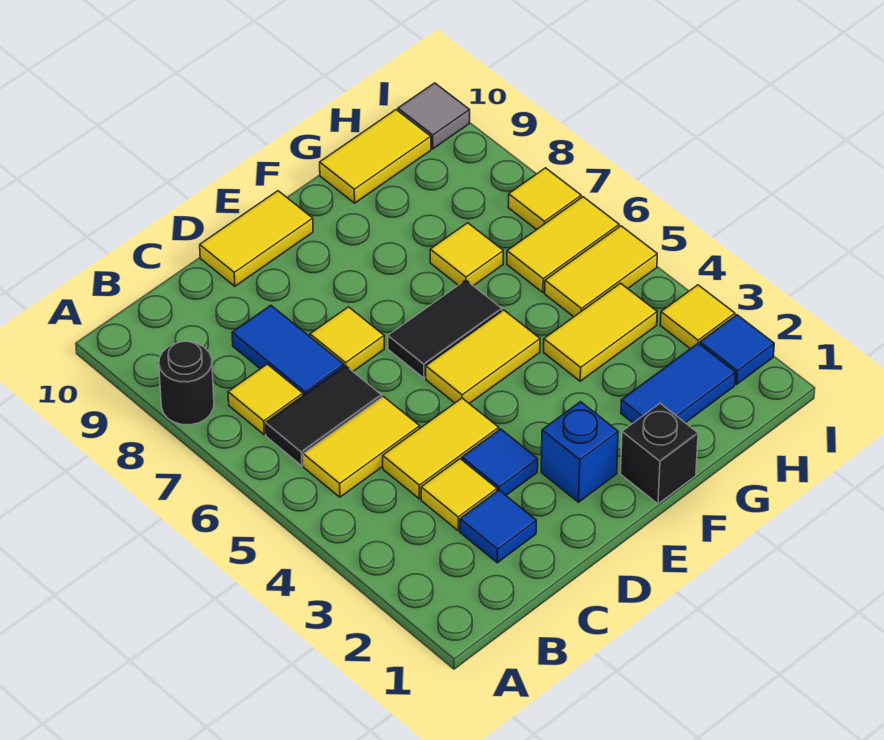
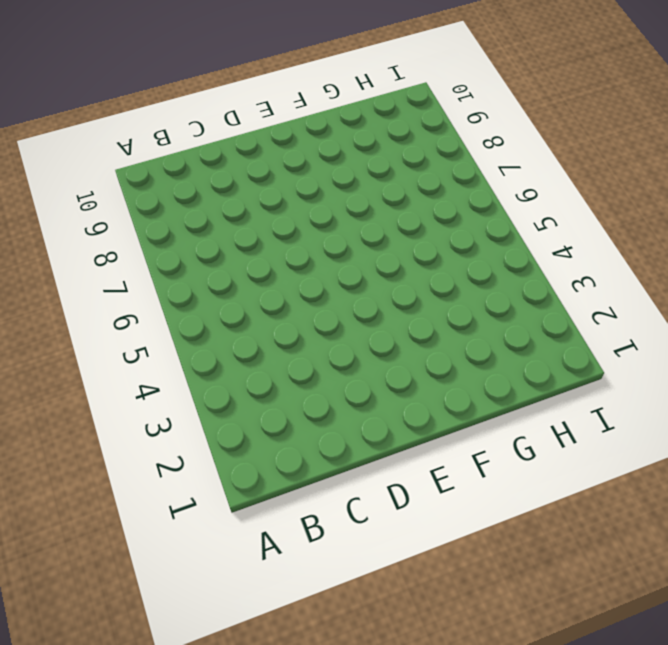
none -> black round brick A8 level 1
none -> yellow tile B5:C5 level 1
none -> black tile B6:C6 level 1

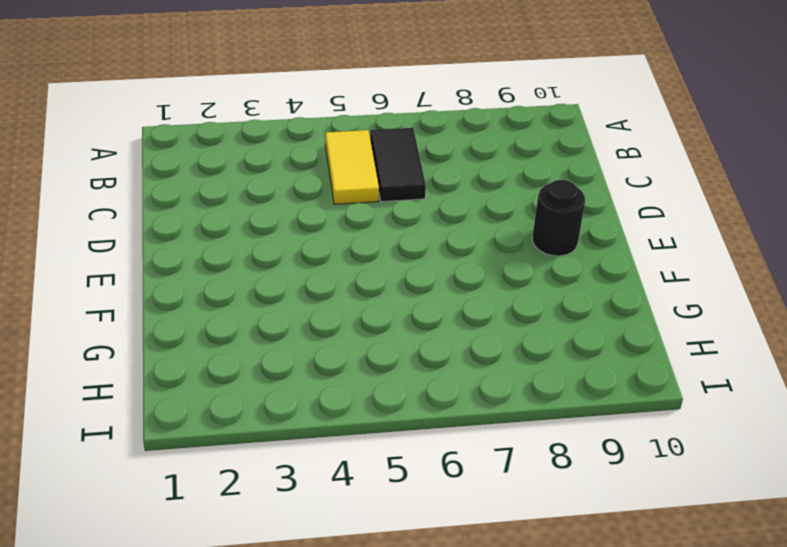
black round brick E9 level 1 -> black round brick A8 level 1
none -> yellow tile B7 level 1
none -> blue tile C2 level 1
none -> yellow tile C3 level 1

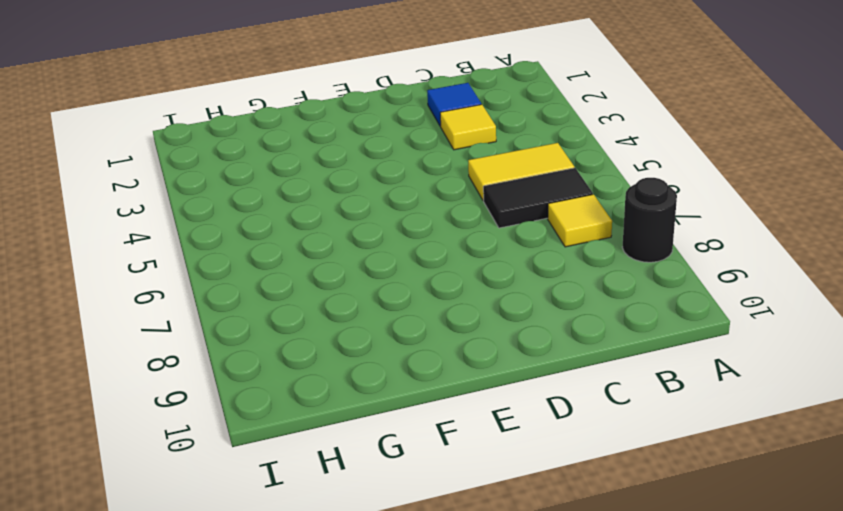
none -> yellow tile C4:D4 level 1
none -> blue tile C7:C8 level 1
none -> blue tile D3 level 1

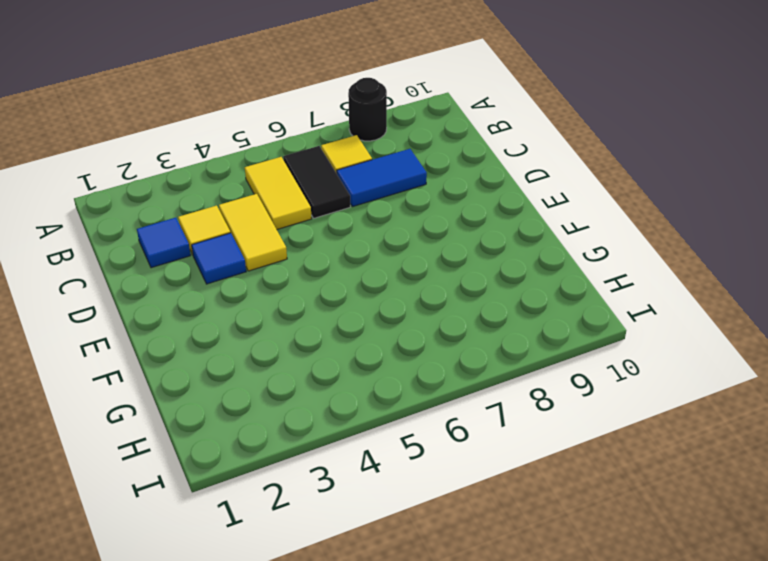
none -> yellow tile D7 level 1
none -> yellow tile D10:E10 level 1
none -> blue brick E2 level 1

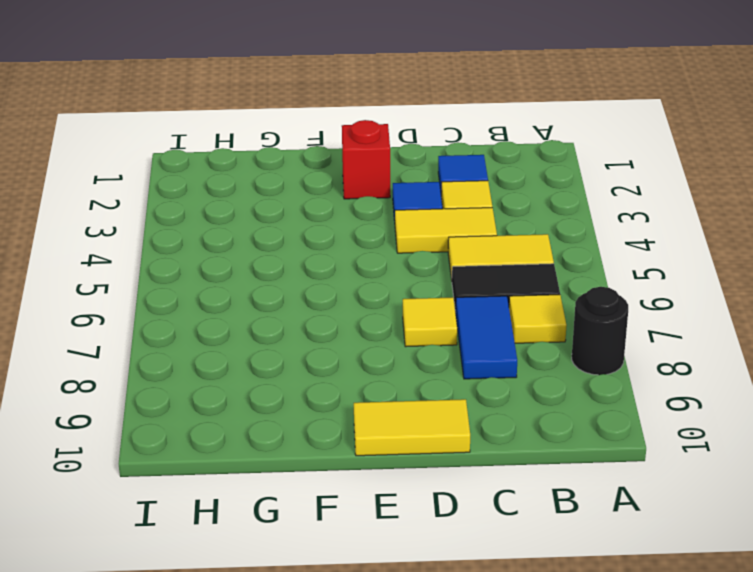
red brick E2 level 1 -> blue brick E2 level 1
none -> yellow tile E5:F5 level 1
none -> black tile E6:F6 level 1
none -> black brick F1 level 1

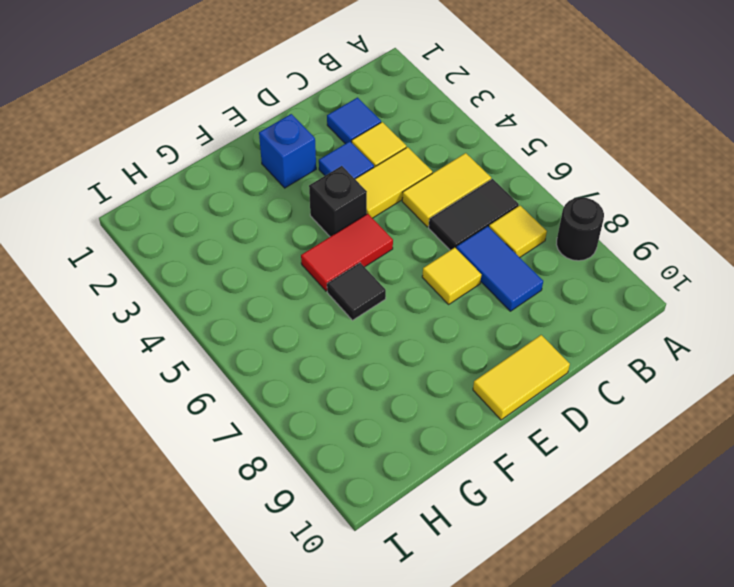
black brick E4 level 1 -> black brick F1 level 1
red tile E5:F5 level 1 -> yellow tile E5:F5 level 1
black tile F6 level 1 -> black tile E6:F6 level 1
none -> blue tile G2:H2 level 1
none -> yellow tile G4:H4 level 1
none -> yellow tile G7 level 1

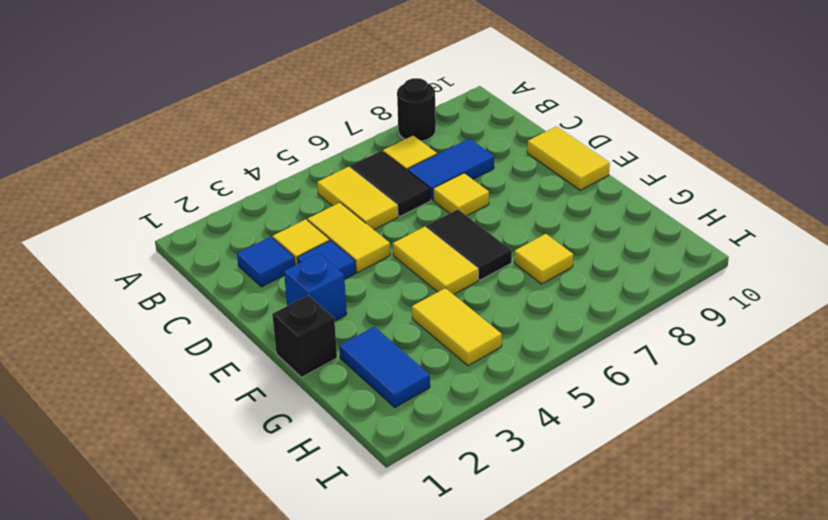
none -> yellow tile G10:H10 level 1
none -> yellow tile H5:I5 level 1
none -> yellow tile H6:I6 level 1

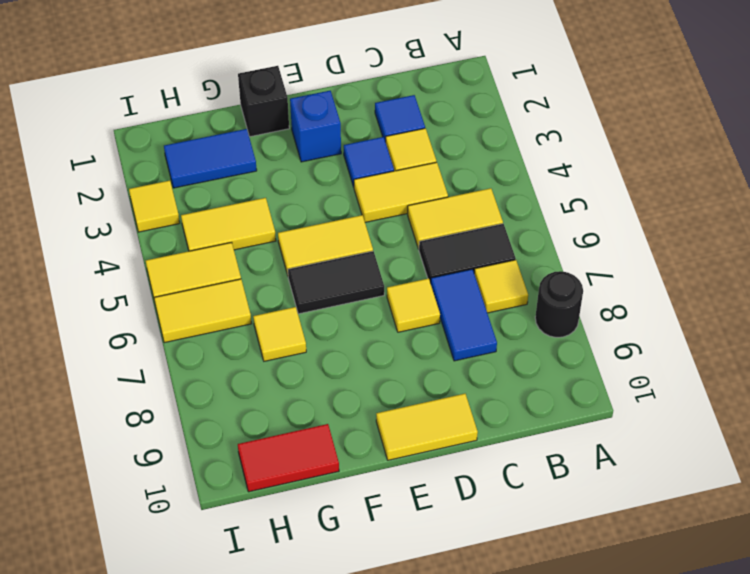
red tile G10:H10 level 1 -> yellow tile G10:H10 level 1
none -> blue tile I2 level 1
none -> yellow tile I7 level 1
none -> grey tile I10 level 1

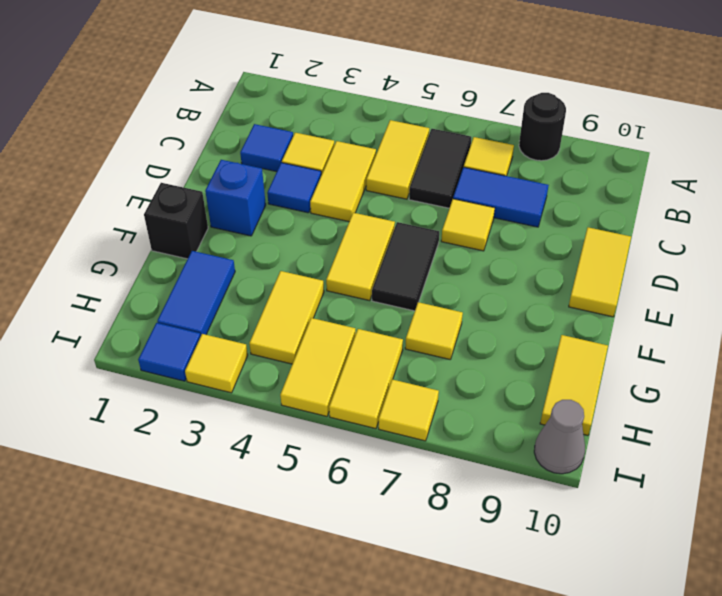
grey cone I10 level 1 -> grey tile I10 level 1

